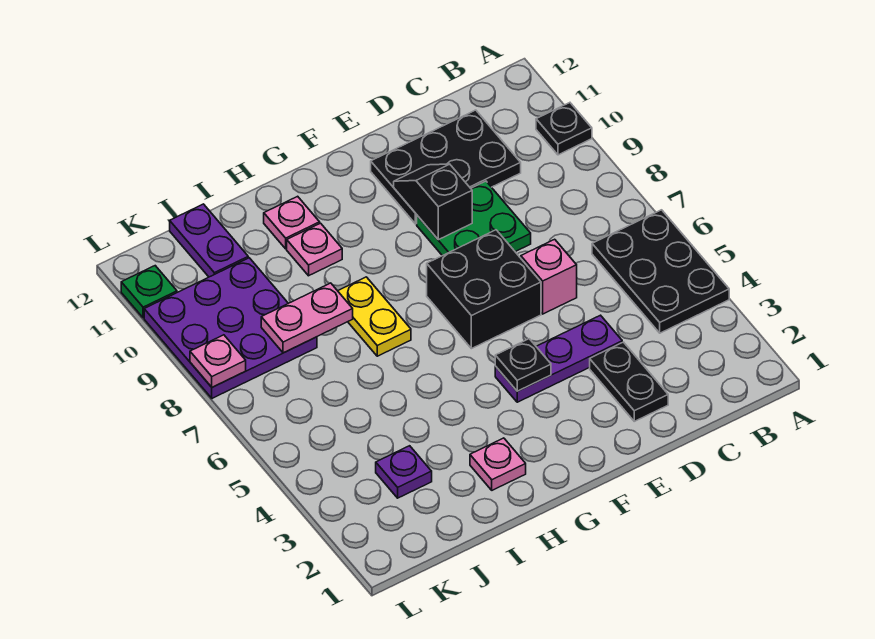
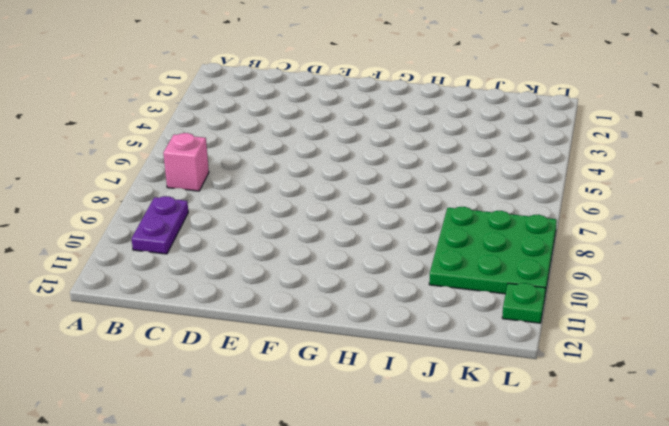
pink brick B7 level 1 -> pink brick D6 level 1
purple plate B9:B10 level 1 -> purple plate J11:J12 level 1
green plate J8:L10 level 1 -> purple plate J8:L10 level 1
none -> black plate A4:B6 level 1
none -> black plate A10 level 1
none -> black plate C10:E11 level 1

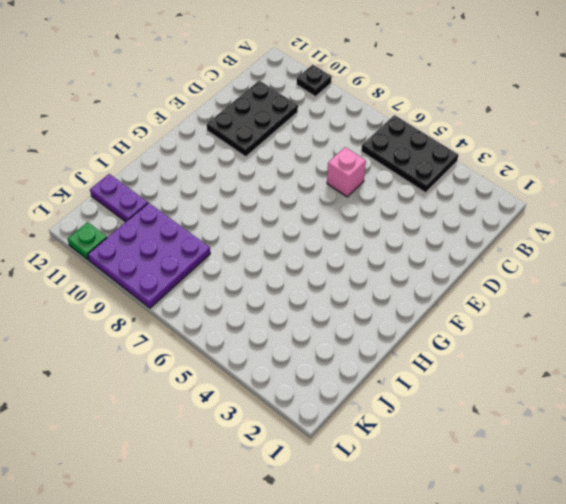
none -> black plate D2:D3 level 1
none -> purple plate D4:F4 level 1
none -> green plate D8:E9 level 1

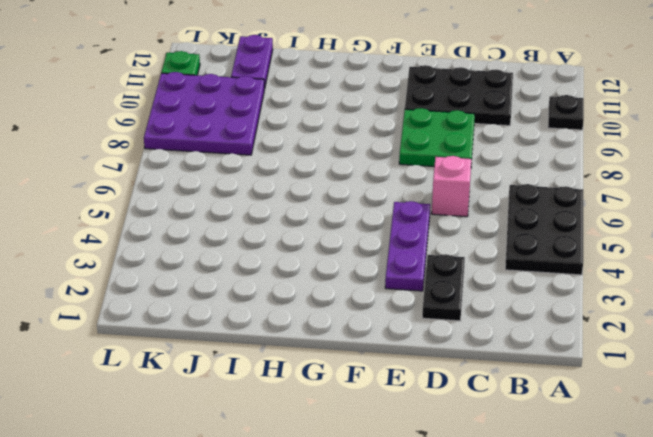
purple plate E3:E5 level 1 -> purple plate D4:F4 level 1
none -> black brick E6:F7 level 1
none -> pink plate H2 level 1
none -> yellow plate H7:H8 level 1

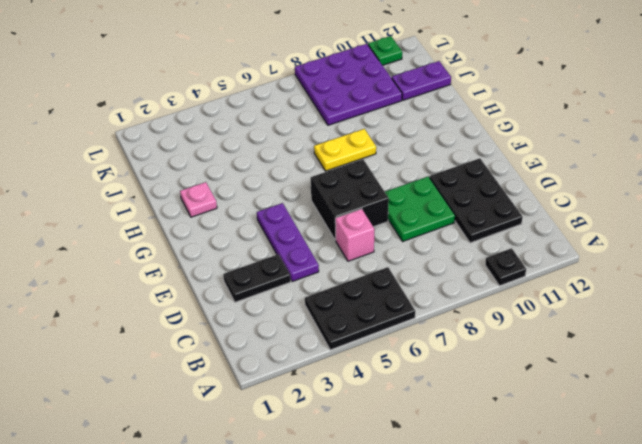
none -> pink plate H10 level 1
none -> pink plate H11 level 1
none -> purple plate J3 level 1

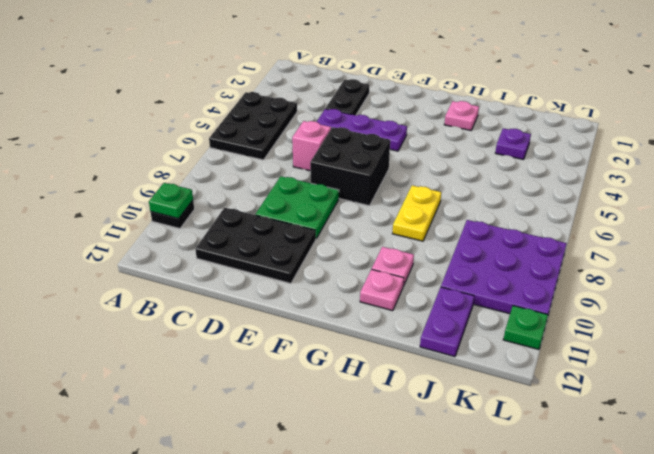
green plate A10 level 2 -> none
none -> black slope E9:E10 level 2 top 9
none -> black plate F4 level 2
none -> pink plate I8:J8 level 2

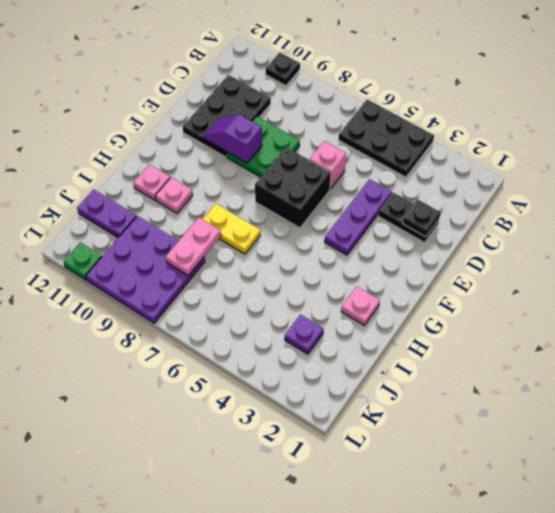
black plate D2 level 2 -> black plate F4 level 2
purple slope E9:E10 level 2 top 9 -> black slope E9:E10 level 2 top 9
none -> pink plate L8 level 2

